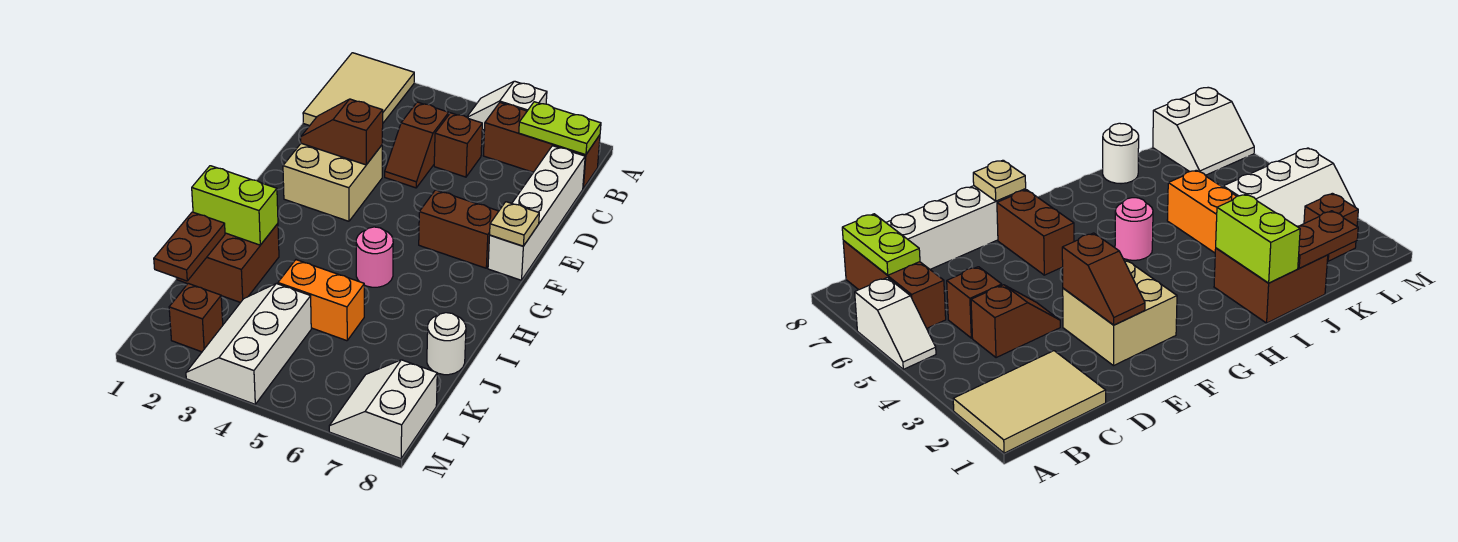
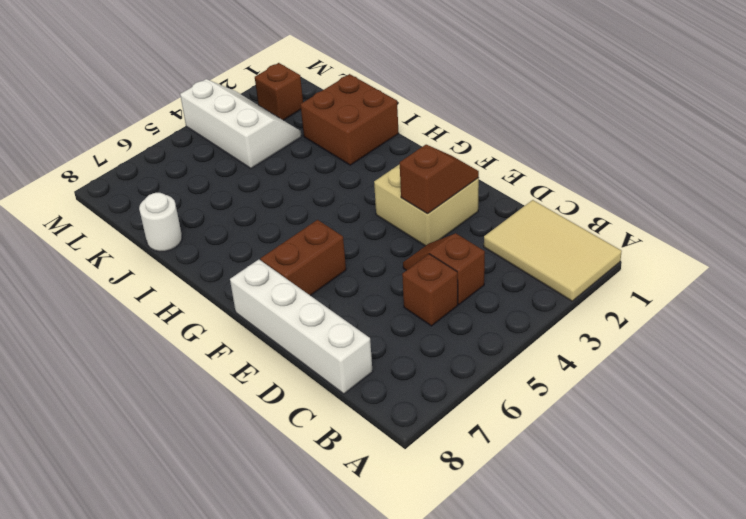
none -> white slope A5:A6 level 1 top 6
none -> brown brick B6:B8 level 1
none -> pink round brick H5 level 1

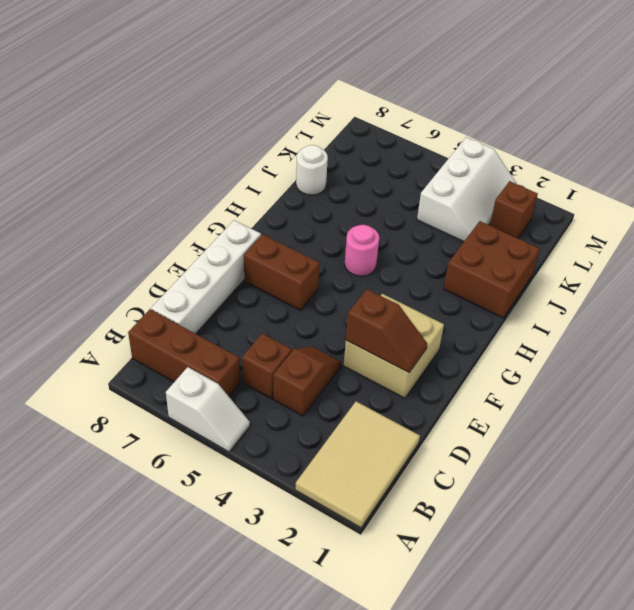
none -> orange brick J4:J5 level 1
none -> white slope L7:M8 level 1 top 8
none -> lime plate B7:B8 level 2

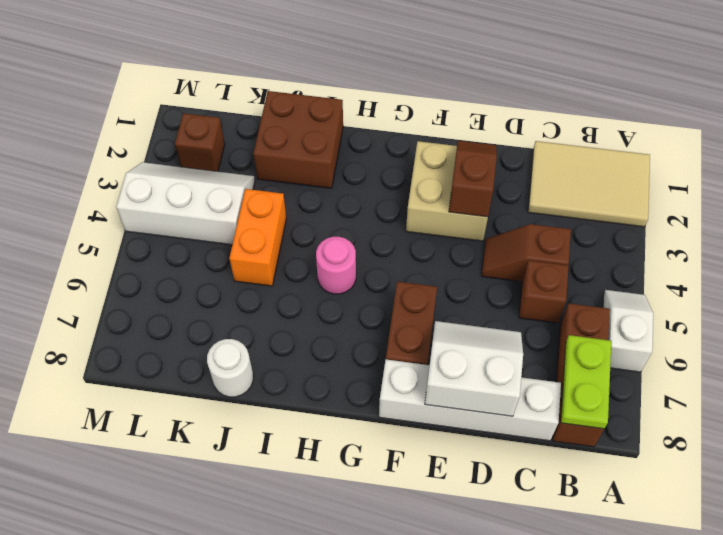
white slope D7:E8 level 2 top 8 -> white slope L7:M8 level 1 top 8
none -> tan plate F8 level 2
none -> lime brick I1:I2 level 2
none -> brown plate J1:K1 level 2

